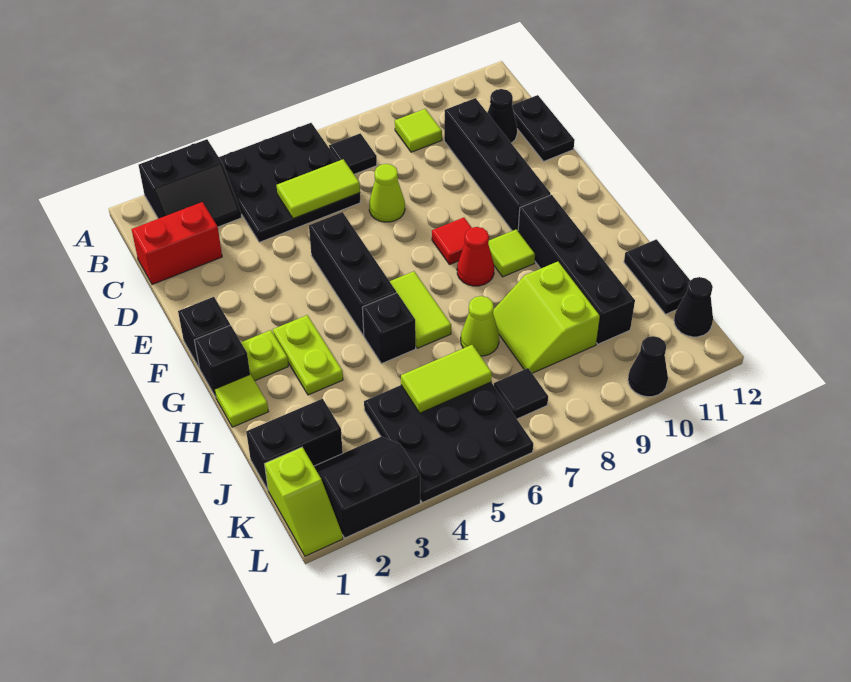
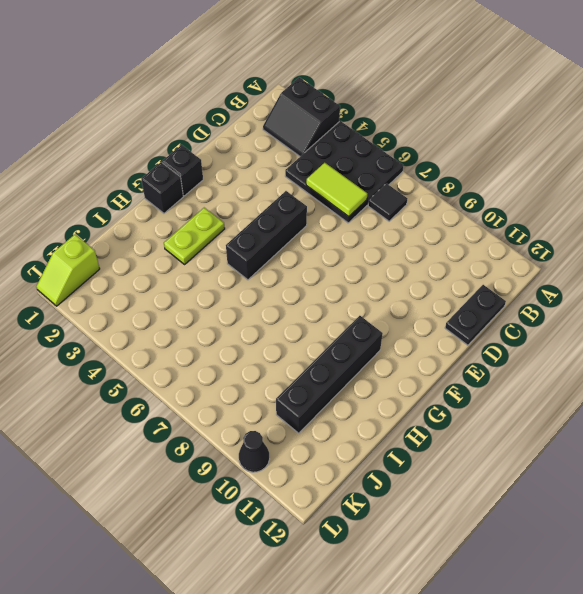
none -> lime tile B9 level 1
none -> red brick C1:C2 level 1
none -> black brick C10:F10 level 1
none -> black cone C11 level 1

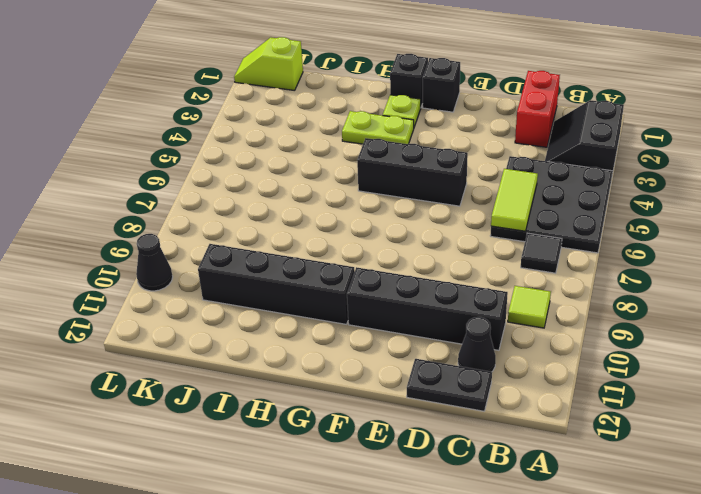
none -> lime cone D7 level 1
none -> red tile F8 level 1
none -> lime tile G6:H6 level 1
none -> red cone G8 level 1

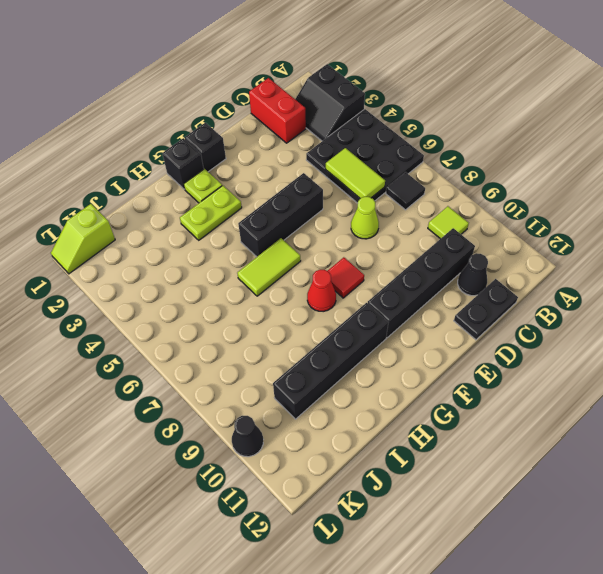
none -> lime tile G9 level 1
none -> lime tile H1 level 1
none -> black brick H5 level 1
none -> lime cone I7 level 1

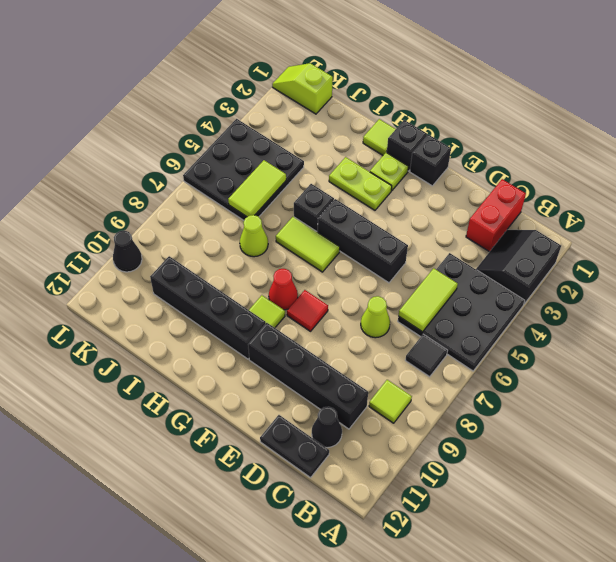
none -> lime slope I8:J9 level 1 top 9
none -> black plate I12:J12 level 1
none -> black brick J1:J2 level 1
none -> black slope K2:L3 level 1 top L

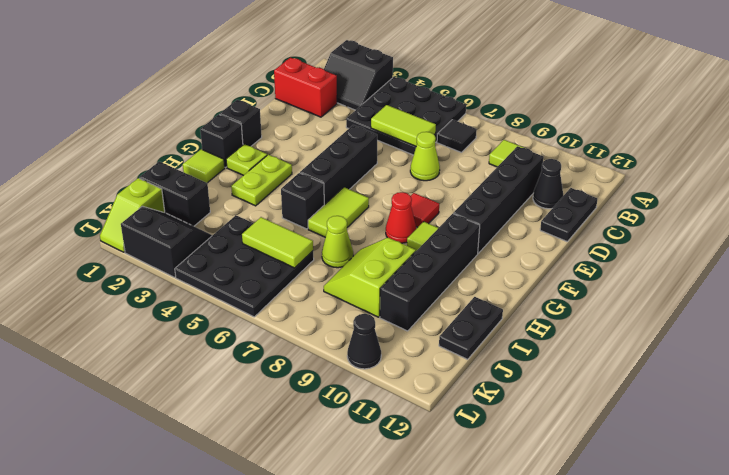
none -> black tile K7 level 1
none -> black cone K12 level 1

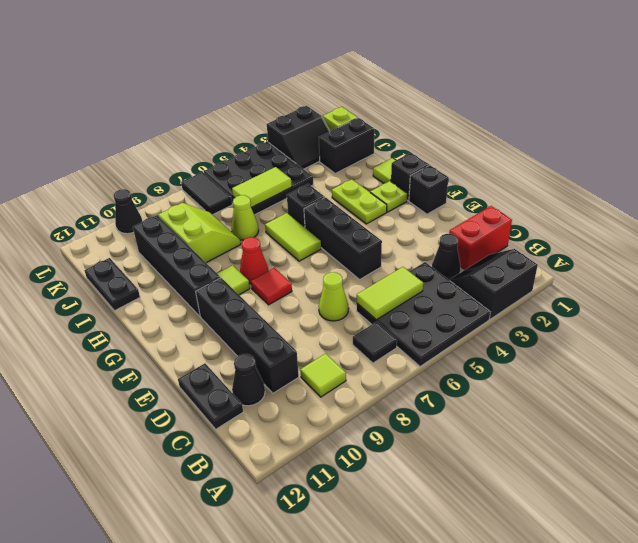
black cone C3 level 1 -> black cone K12 level 1
black tile K7:L7 level 1 -> black tile K7 level 1

